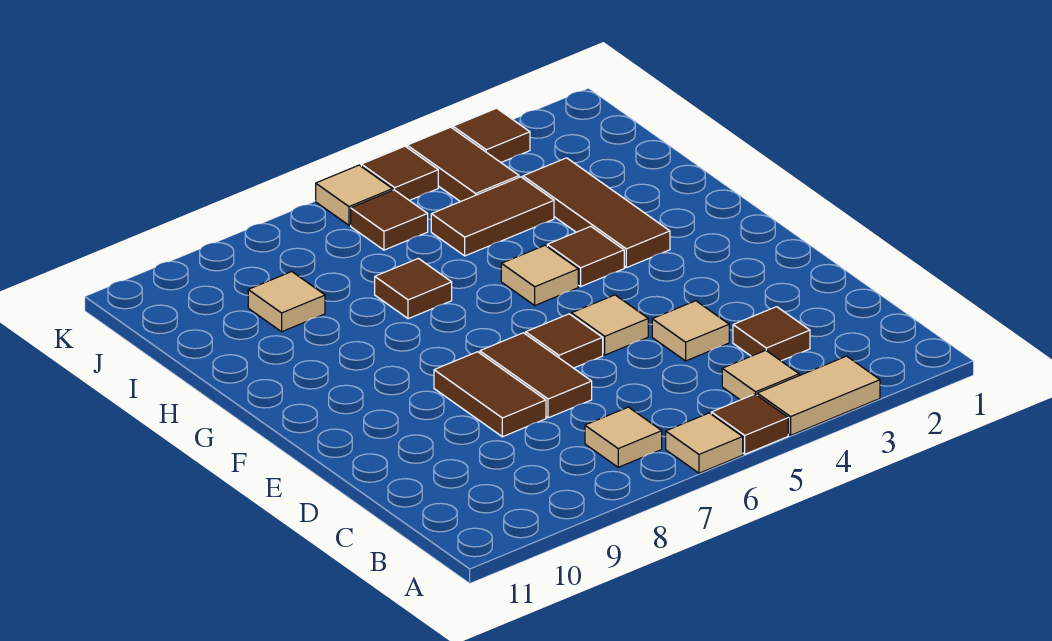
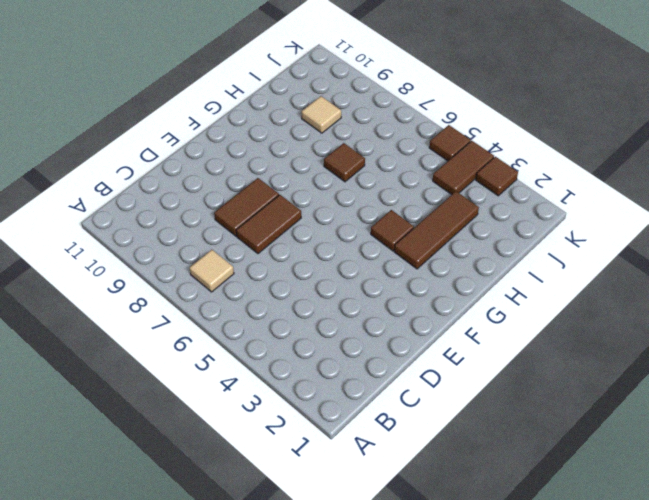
none -> tan tile A3:A4 level 1
none -> brown tile A5 level 1
none -> tan tile A6 level 1

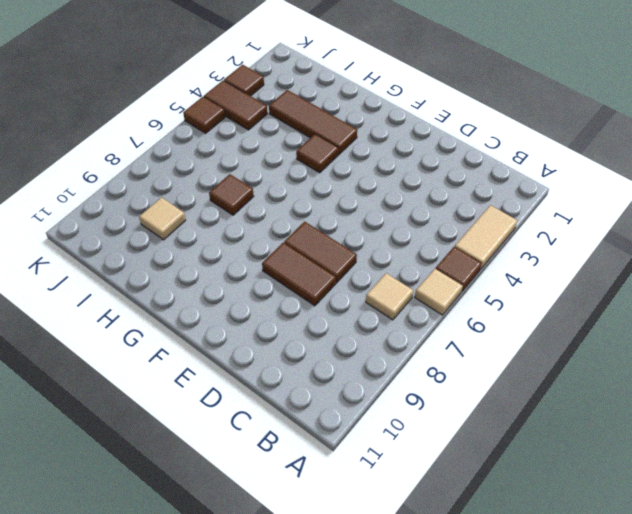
none -> tan tile B4 level 1
none -> brown tile C3 level 1
none -> tan tile D4 level 1

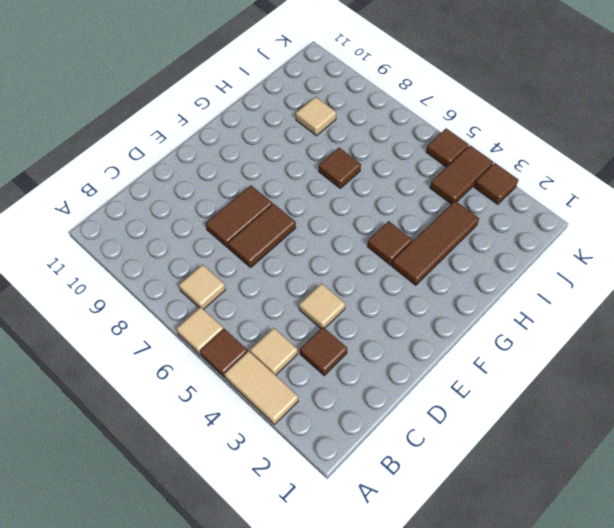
none -> tan tile E5 level 1
none -> brown tile E6 level 1
none -> tan tile G5 level 1

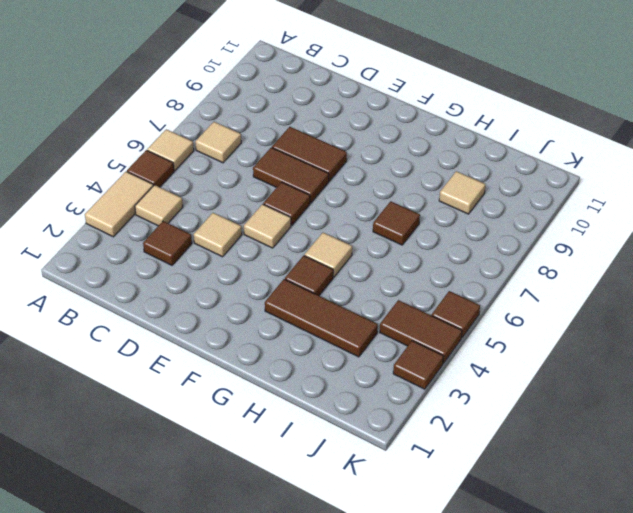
none -> brown tile I4:I5 level 1
none -> brown tile J6 level 1
none -> tan tile K6 level 1

